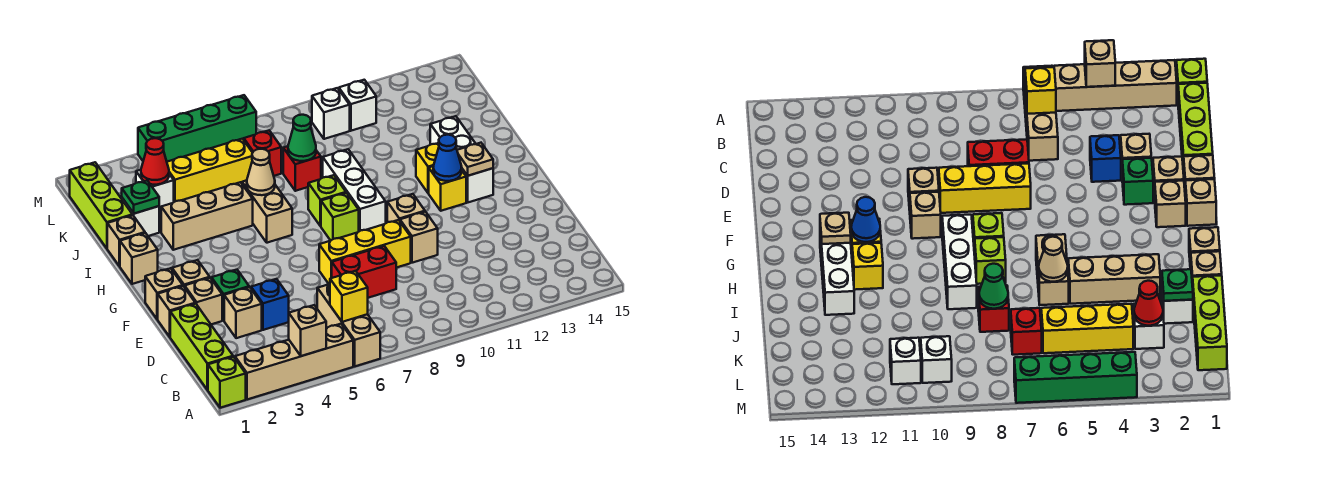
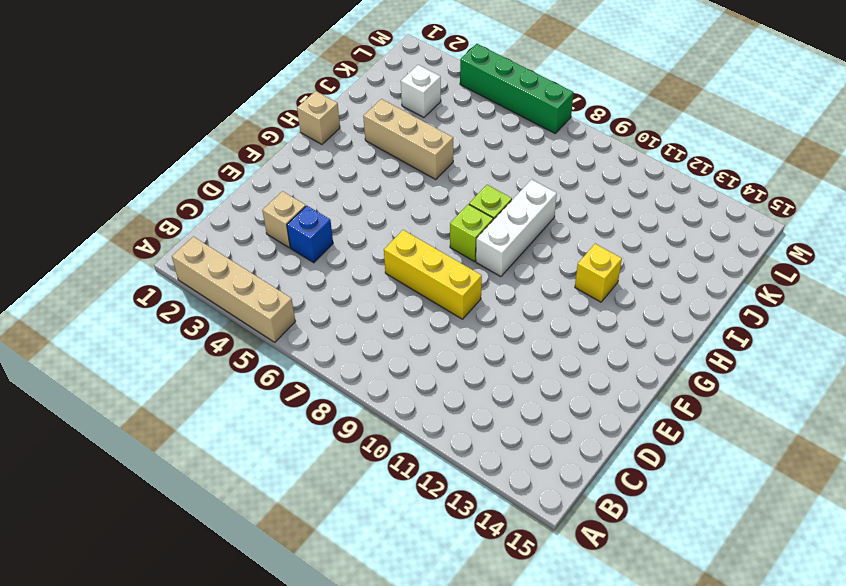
none -> lime brick A1 level 1
none -> tan brick A6:C6 level 1
none -> lime brick B1:D1 level 1
none -> red brick D7:D8 level 1

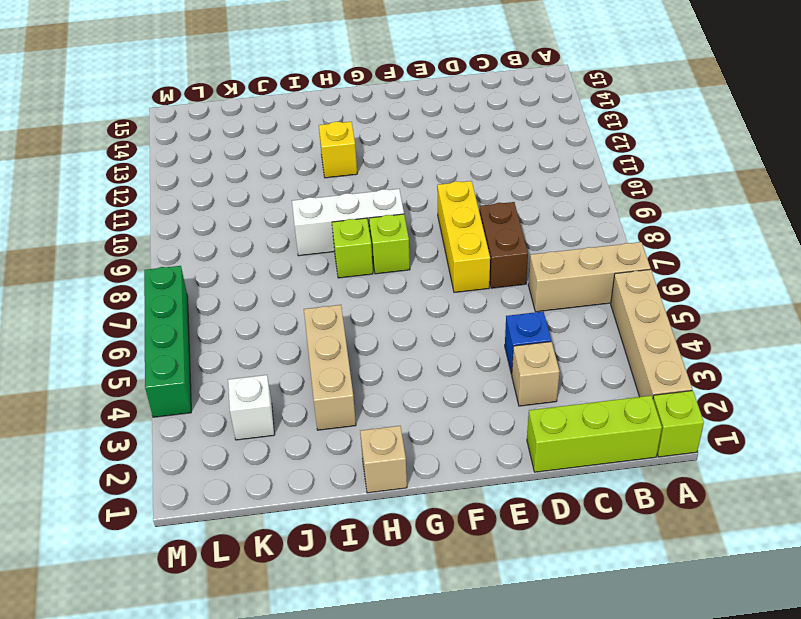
brown brick D7:D8 level 1 -> red brick D7:D8 level 1
none -> tan brick E1 level 1
none -> tan brick E2 level 1
none -> green brick E3 level 1
none -> tan brick E10 level 1

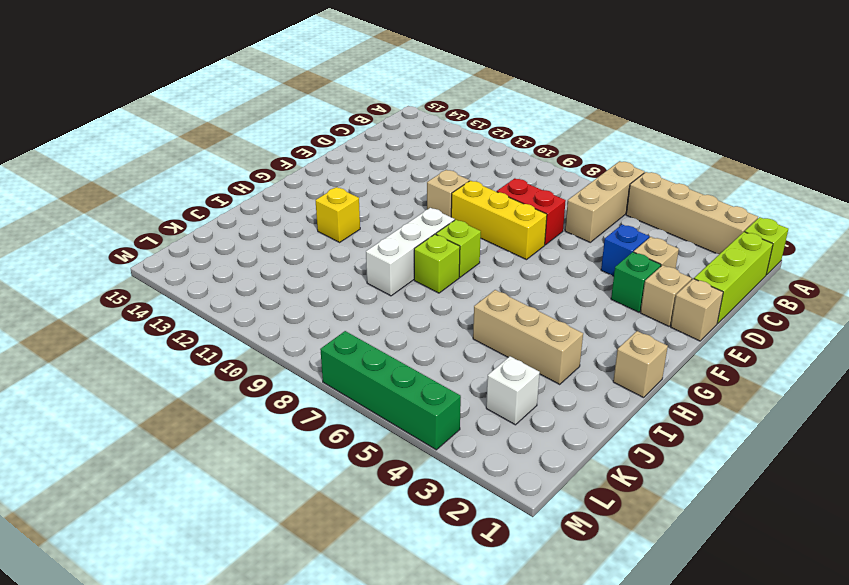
none -> tan brick F1 level 1
none -> tan brick F2 level 1
none -> tan brick F10 level 1
none -> yellow brick G12 level 1

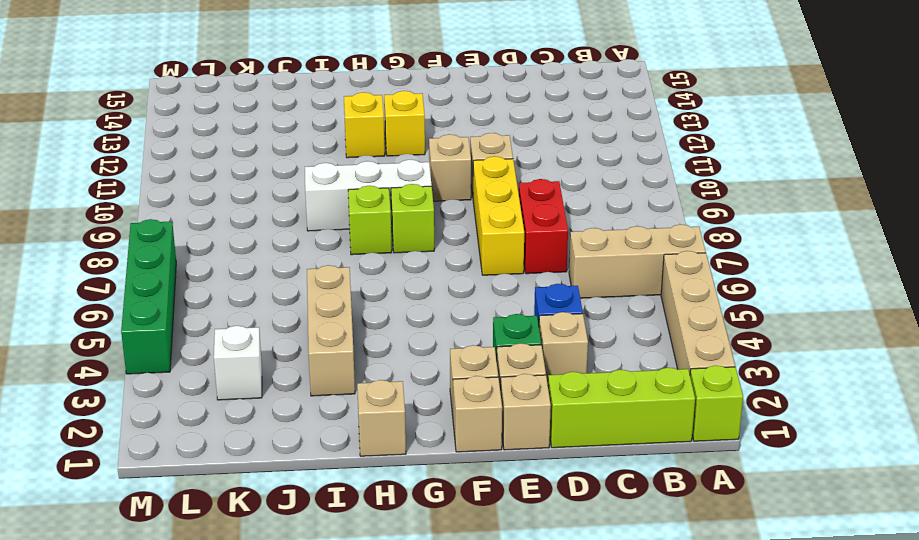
none -> white brick G13:I13 level 1
none -> tan brick H6:I6 level 1
none -> tan brick I1 level 1
none -> lime brick J1:L1 level 1

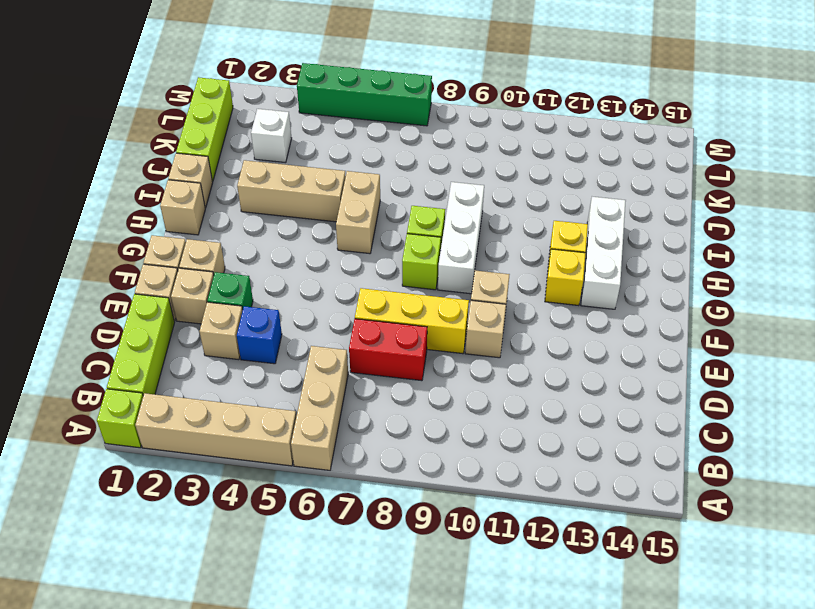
none -> white brick J2 level 1
none -> red brick J8 level 1
none -> yellow brick K4:K6 level 1
none -> red brick K7 level 1

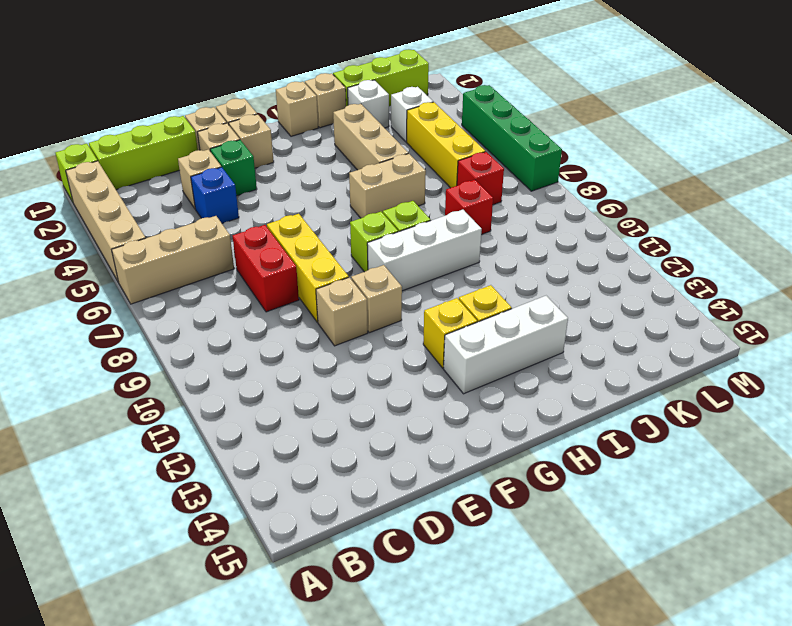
none -> white brick L10 level 1
none -> white brick L11 level 1
none -> tan brick A4 level 2
none -> yellow brick B6 level 2

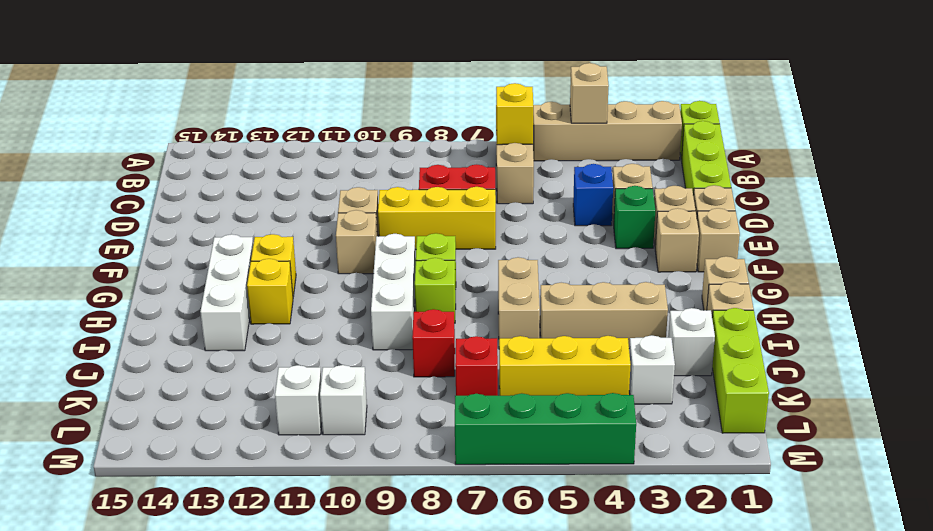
none -> blue cone G12 level 2
none -> tan plate G13 level 2
none -> tan cone I6 level 2
none -> green plate J2 level 2

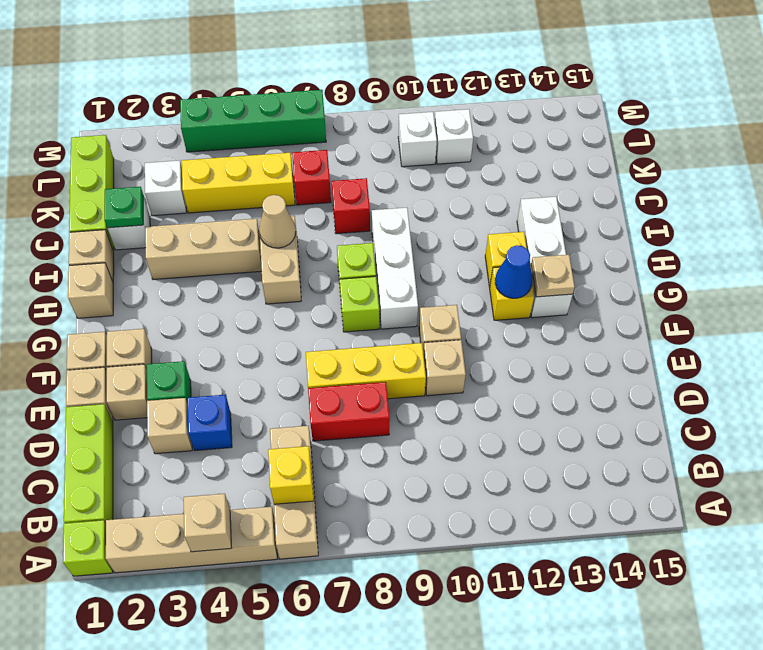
none -> green cone J8 level 2
none -> red cone K3 level 2

